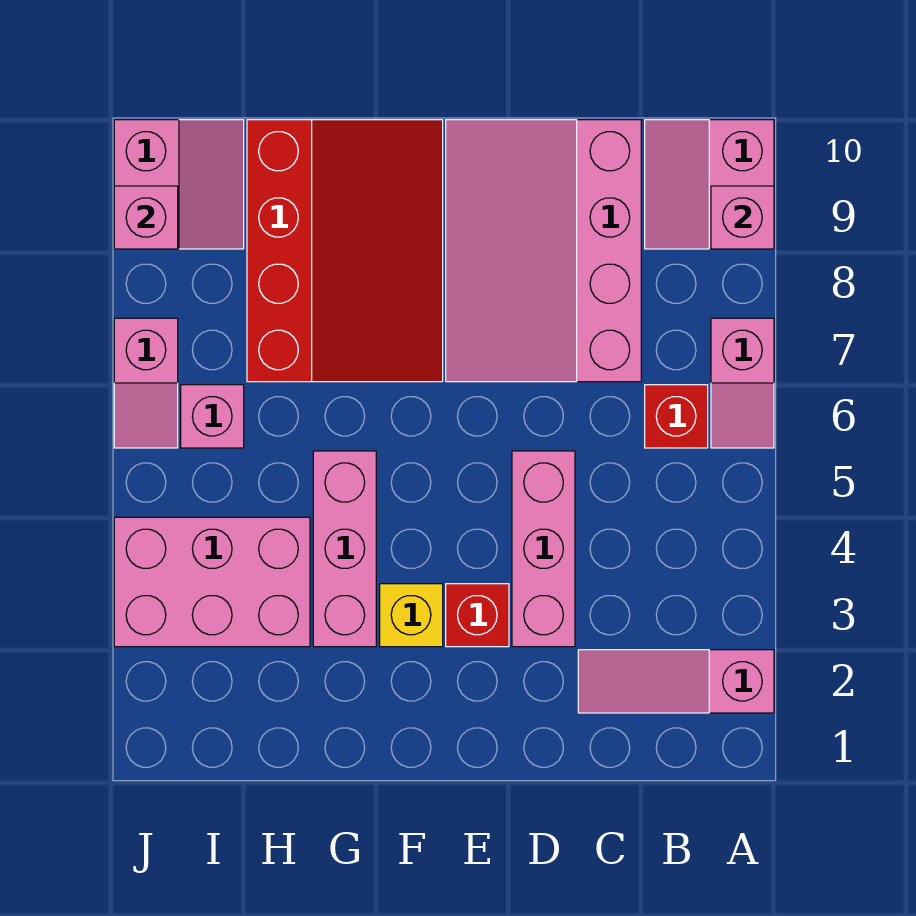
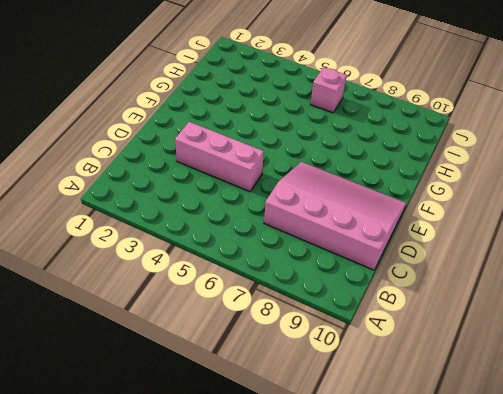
none -> pink slope A2:C2 level 1 top A
none -> pink slope A6:A7 level 1 top 7
none -> pink slope A9:B10 level 1 top A

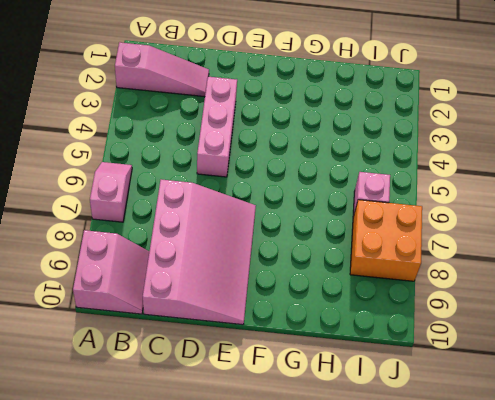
orange brick I7:J8 level 1 -> pink slope J6:J7 level 1 top 7
none -> red brick B6 level 1
none -> red brick E3 level 1
none -> yellow brick F3 level 1

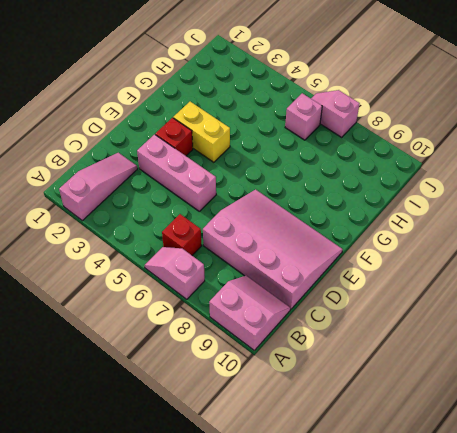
yellow brick F3:F4 level 1 -> yellow brick F3 level 1
none -> red slope F7:H10 level 1 top H
none -> pink brick G3:G5 level 1
none -> pink brick H3:J4 level 1

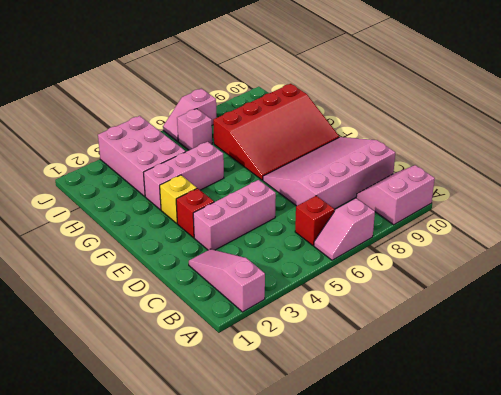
none -> pink slope I9:J10 level 1 top J
none -> pink brick A9 level 2
none -> pink brick J9 level 2

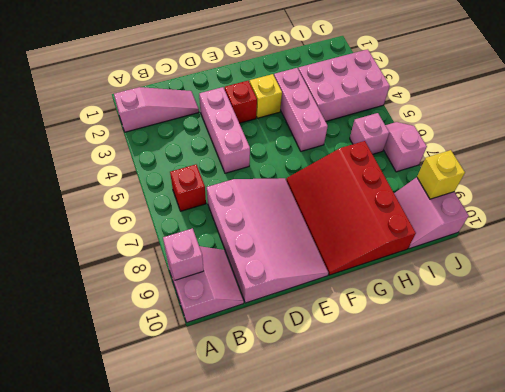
yellow brick J9 level 2 -> pink brick J9 level 2
none -> pink slope A6:A7 level 1 top 7

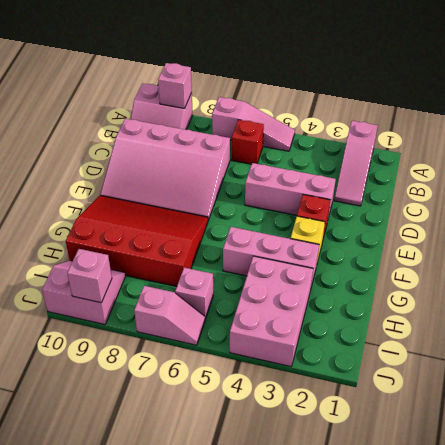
pink slope A5:A7 level 1 top 7 -> pink slope A6:A7 level 1 top 7

